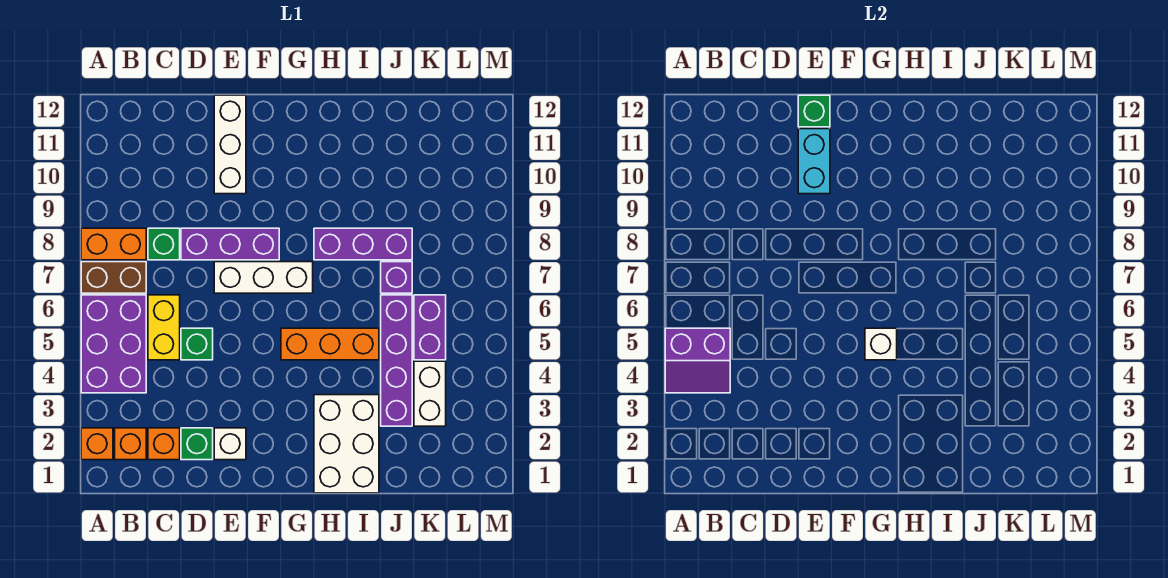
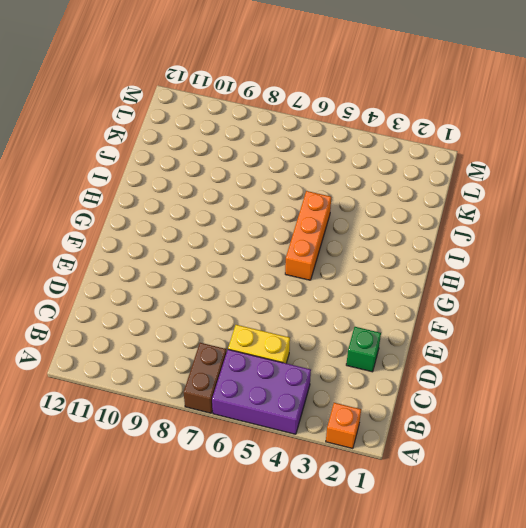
none -> orange brick A8:B8 level 1
none -> orange brick B2 level 1
none -> orange brick C2 level 1

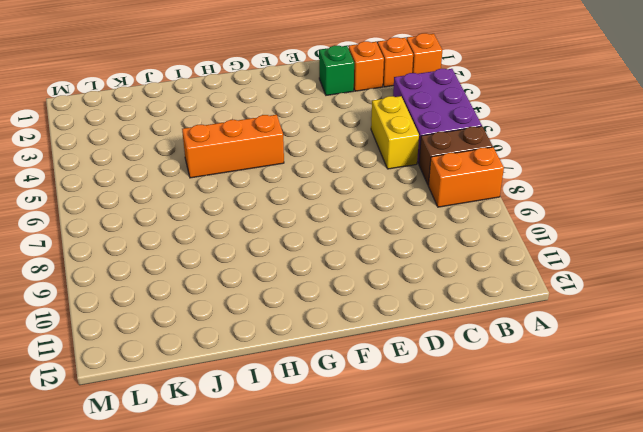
none -> green brick C8 level 1
none -> green brick D5 level 1
none -> purple brick D8:F8 level 1

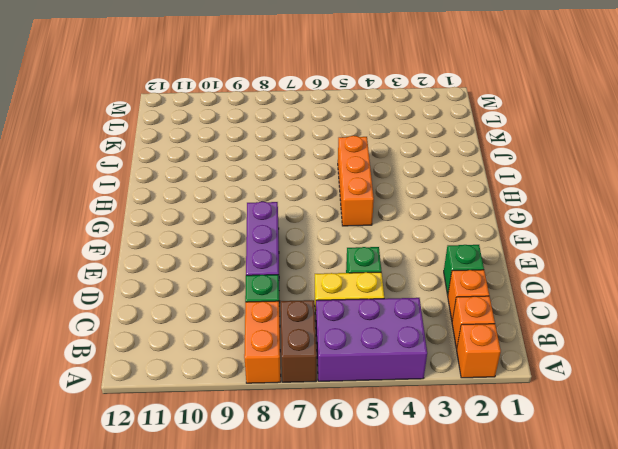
none -> white brick E2 level 1
none -> white brick E7:G7 level 1
none -> white brick E10:E12 level 1

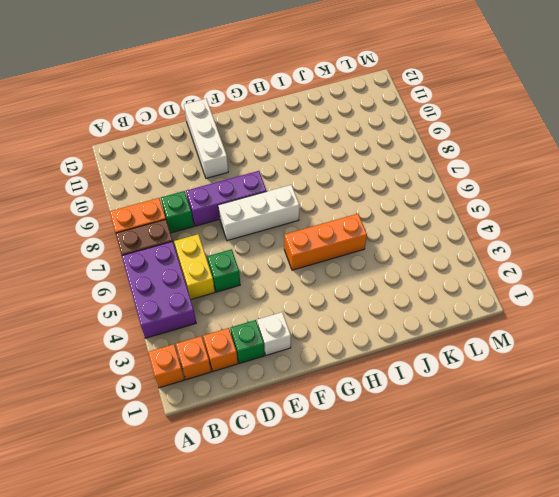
none -> white brick H1:I3 level 1
none -> purple brick H8:J8 level 1
none -> purple brick J3:J6 level 1

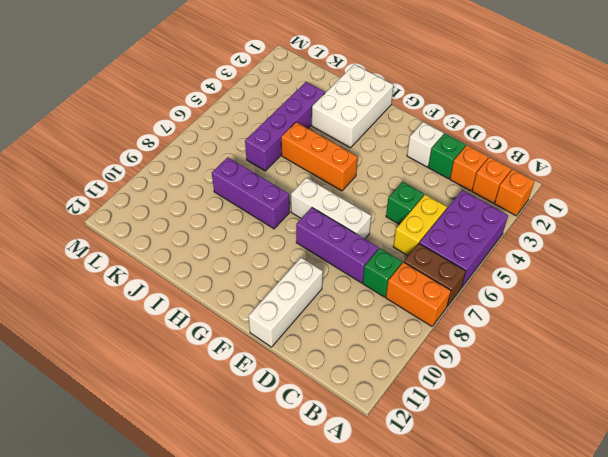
none -> purple brick J7 level 1
none -> white brick K3:K4 level 1
none -> purple brick K5:K6 level 1

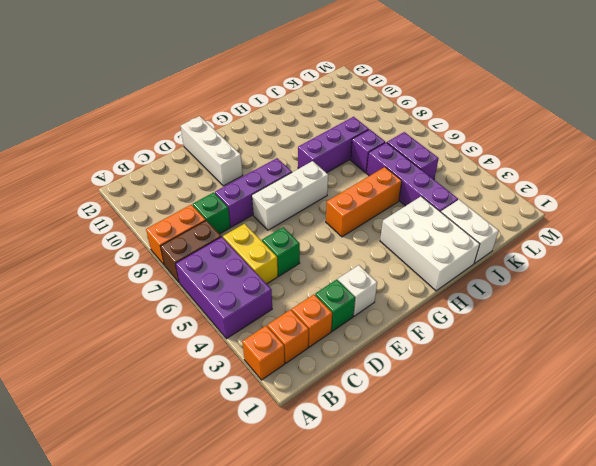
white brick J1:J2 level 1 -> white brick K3:K4 level 1
none -> purple slope A4:B5 level 2 top 5
none -> cyan brick E10:E11 level 2
none -> green brick E12 level 2

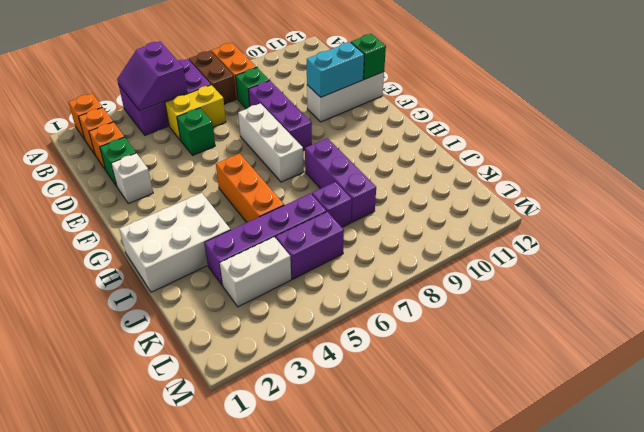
none -> white brick G5 level 2

